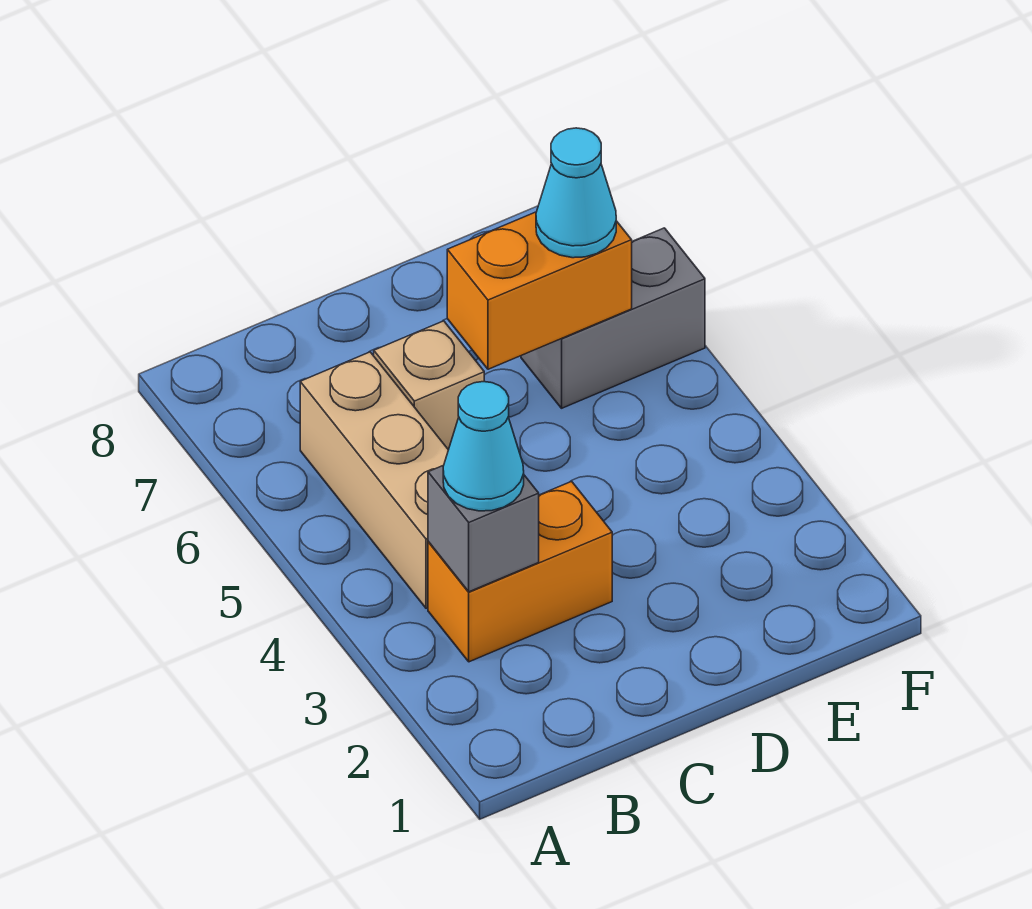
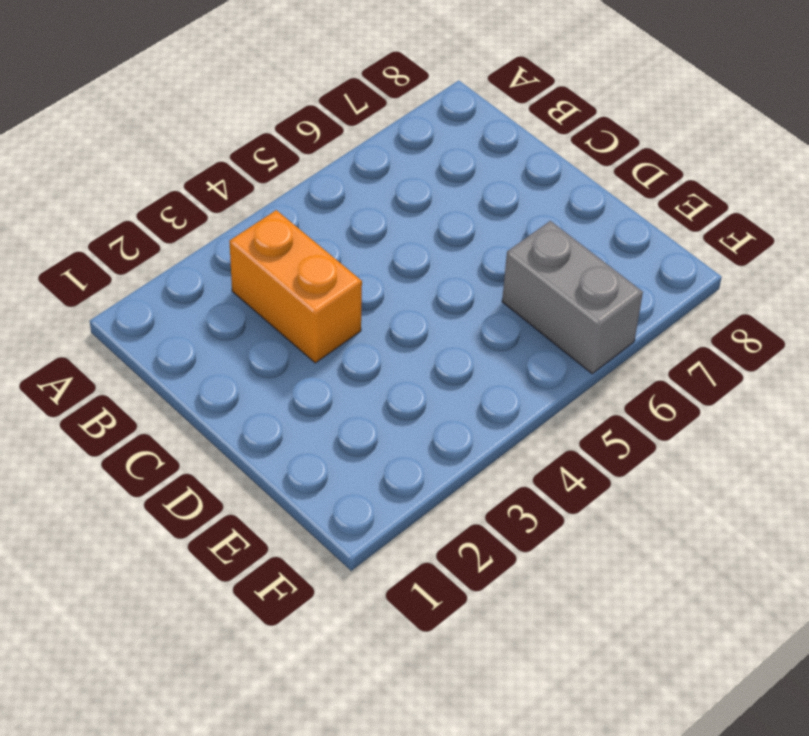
none -> tan brick B4:B6 level 1
none -> tan brick C6 level 1

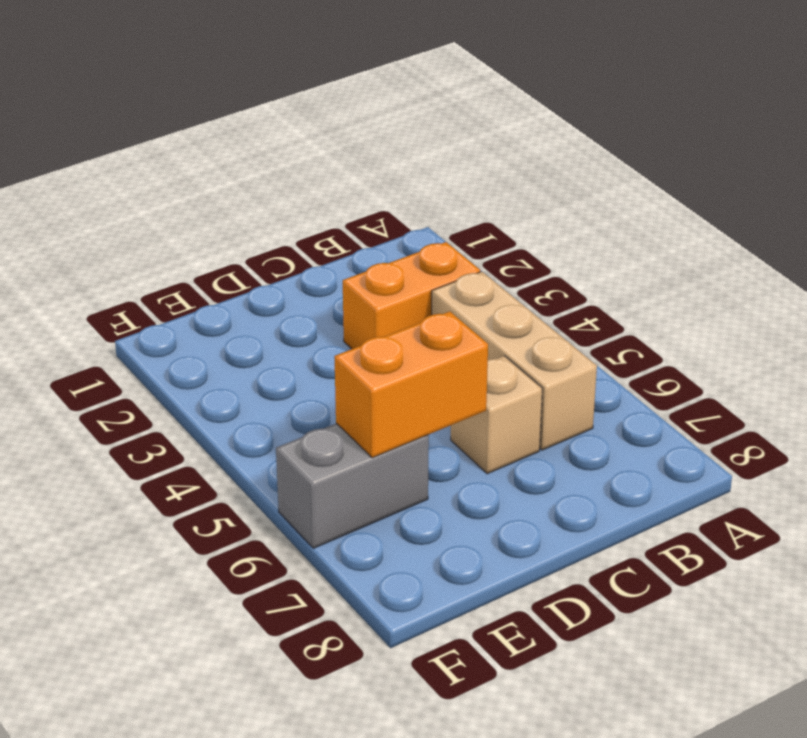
none -> grey brick B3 level 2
none -> cyan cone B3 level 3

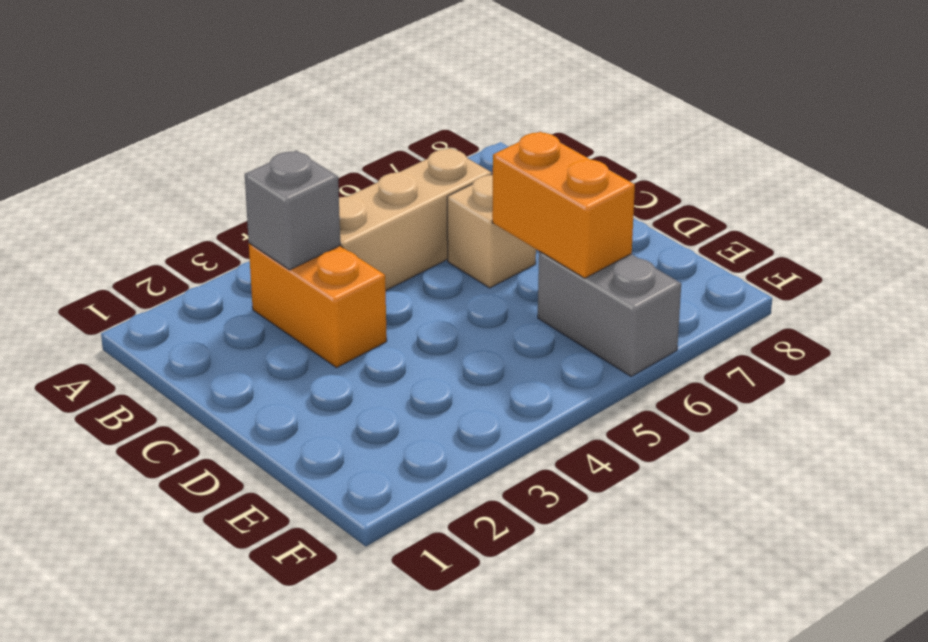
none -> cyan cone B3 level 3
none -> cyan cone E6 level 3

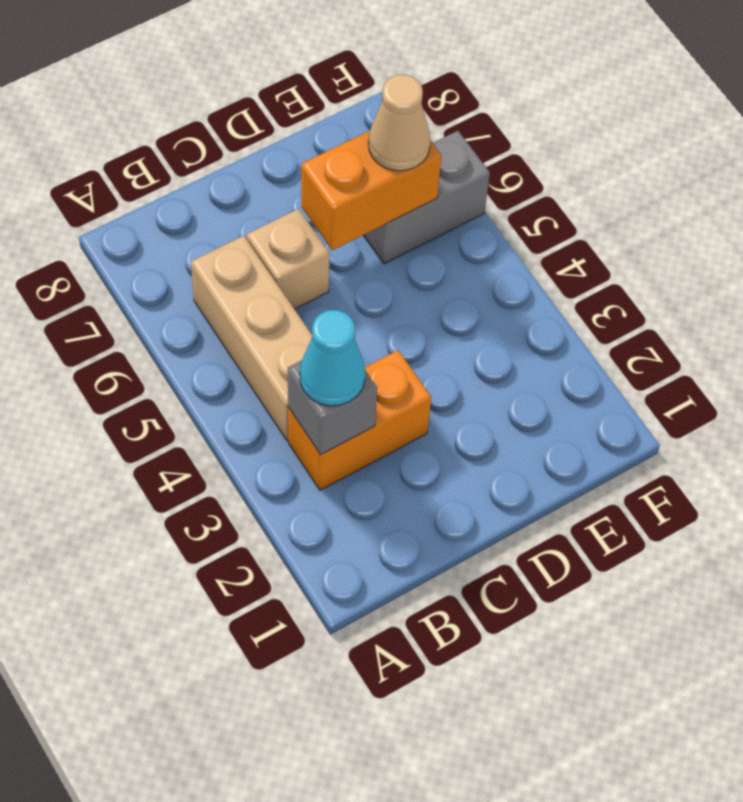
tan cone E6 level 3 -> cyan cone E6 level 3

